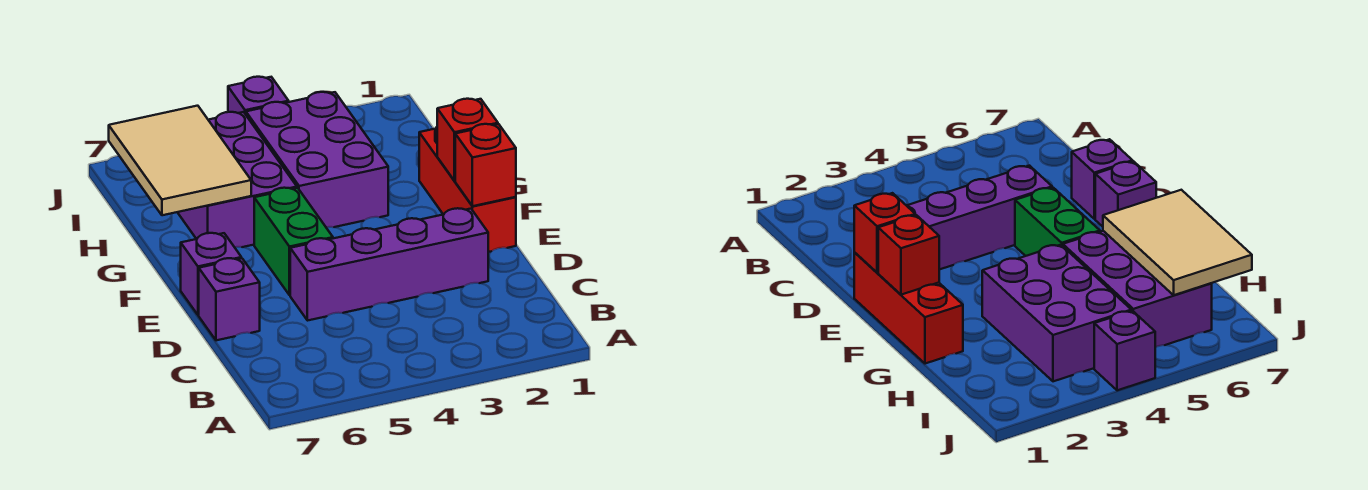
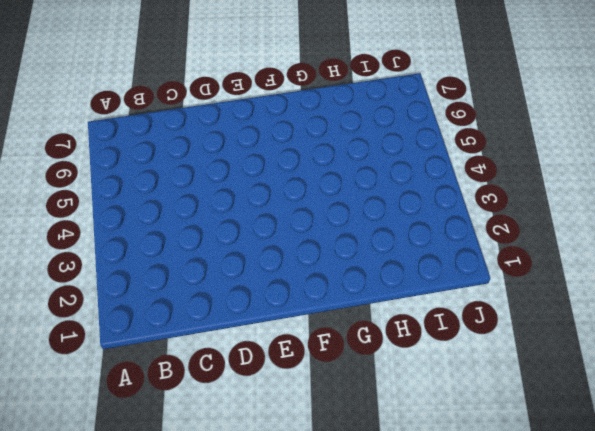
none -> purple brick D2:D5 level 1
none -> purple brick D7 level 1

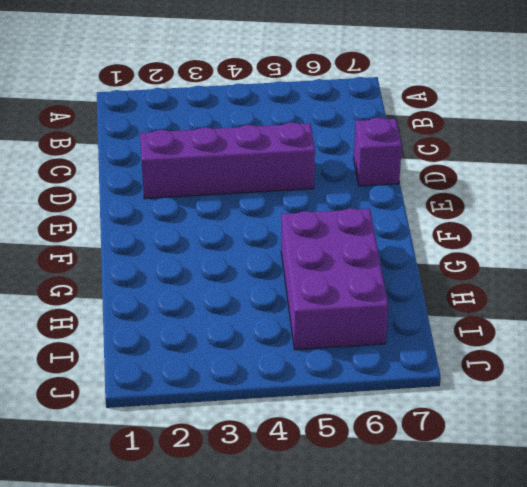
none -> red brick E1:G1 level 1
none -> green brick E5:F5 level 1

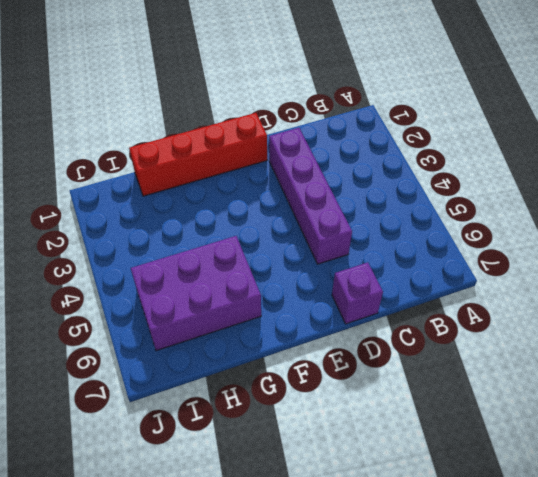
red brick E1:H1 level 1 -> red brick E1:G1 level 1
none -> green brick E5:F5 level 1
none -> purple brick E7 level 1

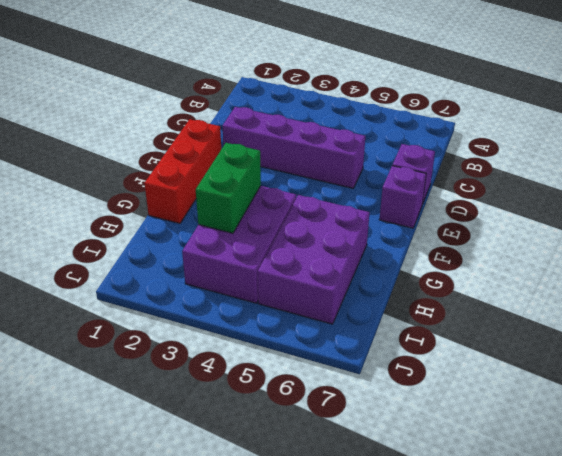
green brick G3:H3 level 2 -> green brick E5:F5 level 1
none -> purple brick J4 level 1
none -> red brick E1 level 2

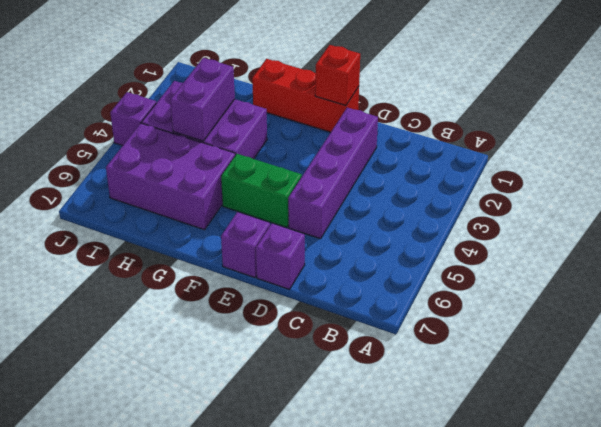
purple brick H3:H4 level 2 -> none
none -> red brick F1 level 2
none -> tan tile G6:I7 level 2

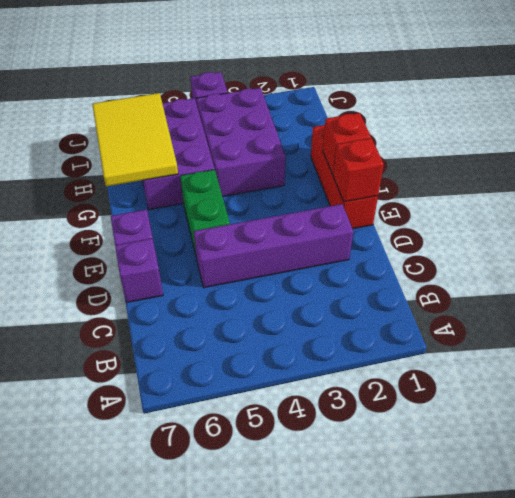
yellow tile G6:I7 level 2 -> tan tile G6:I7 level 2

